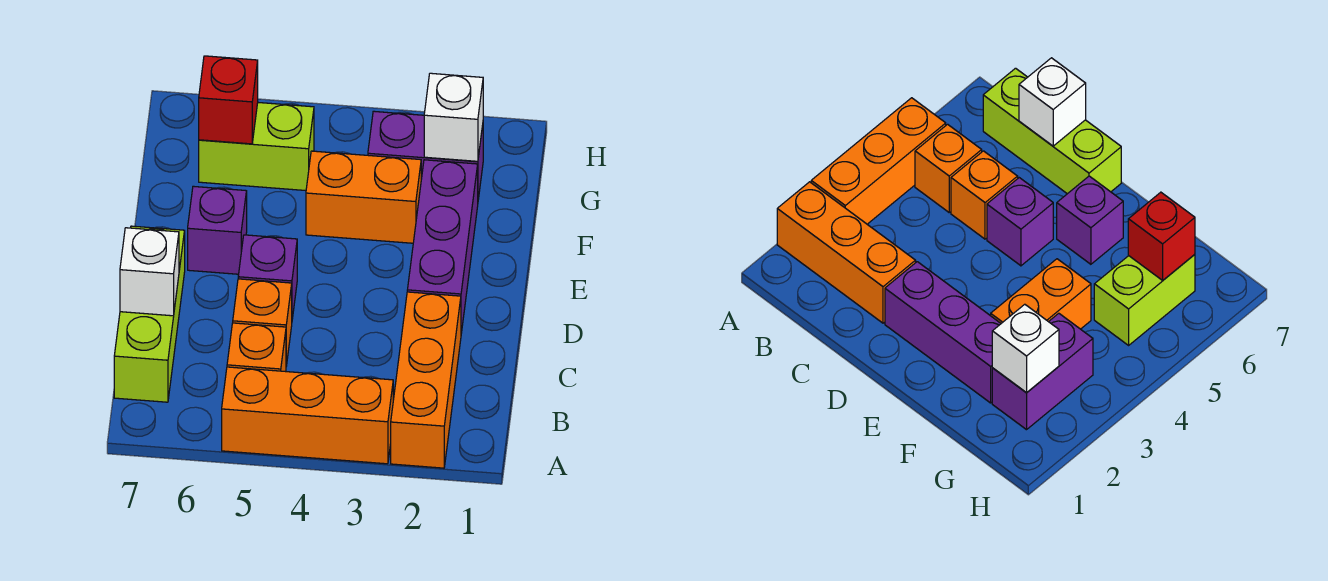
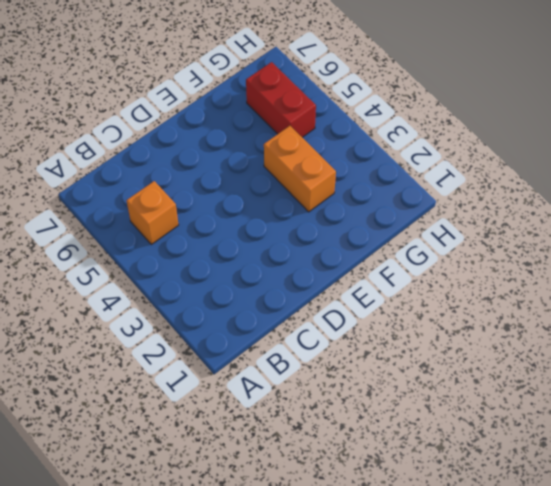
red brick G5:G6 level 1 -> lime brick G5:G6 level 1
none -> orange brick A2:C2 level 1
none -> orange brick A3:A5 level 1
none -> lime brick B7:D7 level 1

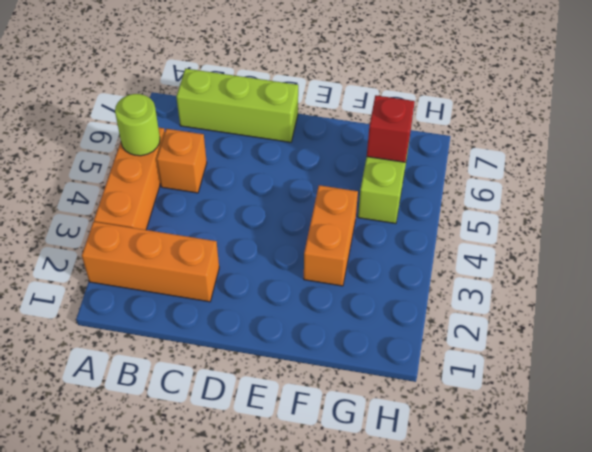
lime round brick A5 level 2 -> none
none -> orange brick C5 level 1
none -> purple brick D2:F2 level 1
none -> purple brick D5 level 1

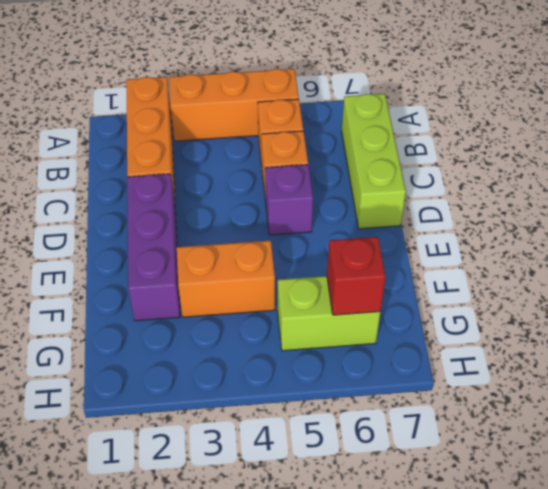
none -> purple brick E6 level 1
none -> purple brick G2:G3 level 1
none -> white brick C7 level 2

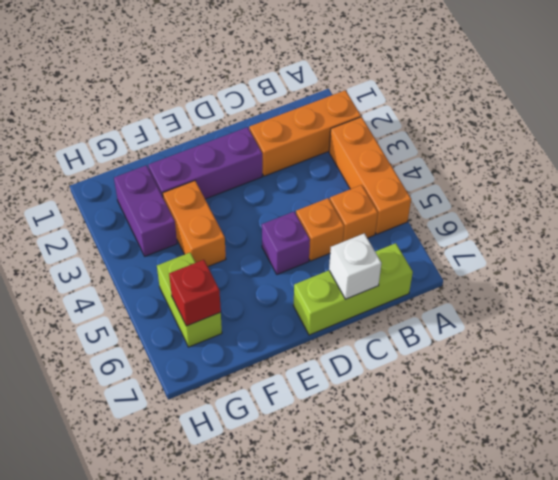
none -> purple brick E6 level 1
none -> white brick G2 level 2

